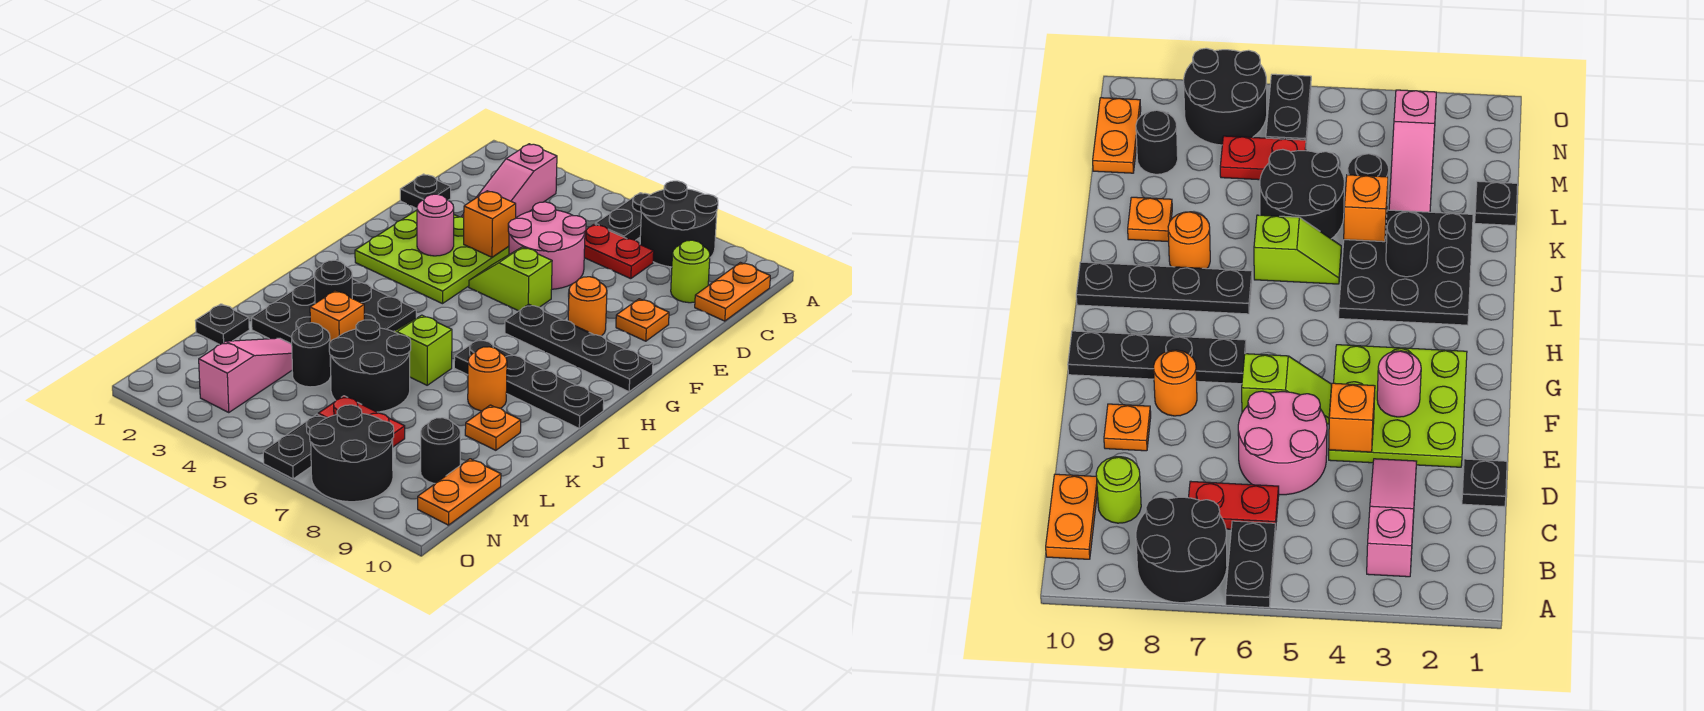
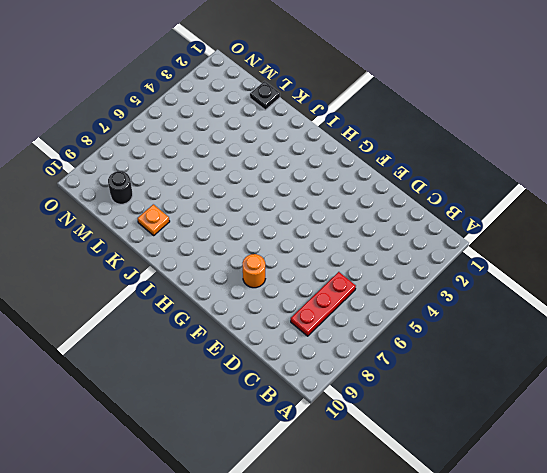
red plate C6:C8 level 1 -> red plate C6:C7 level 1
none -> black plate A6:B6 level 1
none -> black round brick A7:B8 level 1
none -> pink slope B3:D3 level 1 top B
none -> orange plate B10:C10 level 1

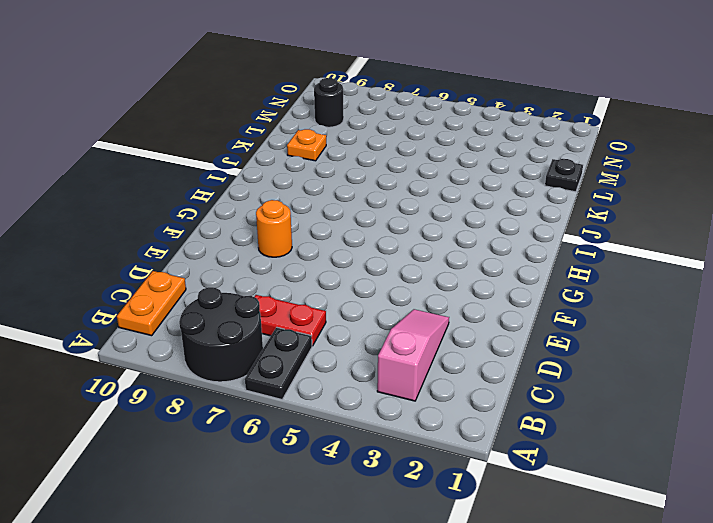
none -> lime round brick C9 level 1
none -> black plate D1 level 1
none -> pink round brick D5:E6 level 1
none -> lime plate E2:G4 level 1

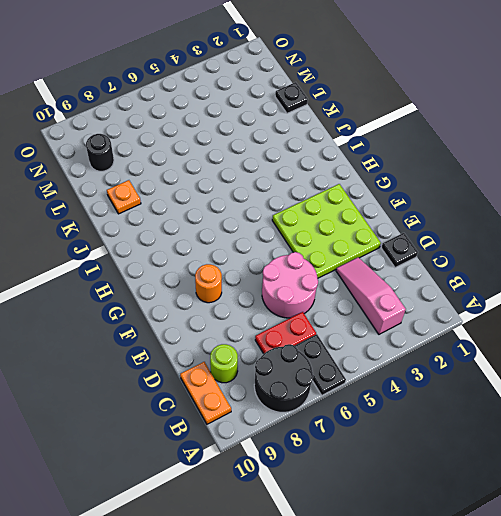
none -> orange plate E9 level 1
none -> lime slope F5:F6 level 1 top 6
none -> black plate G7:G10 level 1
none -> black plate I2:K4 level 1

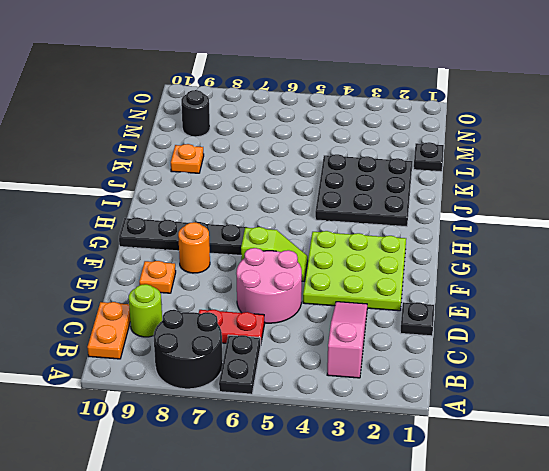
none -> black plate I7:I10 level 1
none -> lime slope J5:J6 level 1 top 6
none -> orange round brick J8 level 1
none -> black round brick K5:L6 level 1

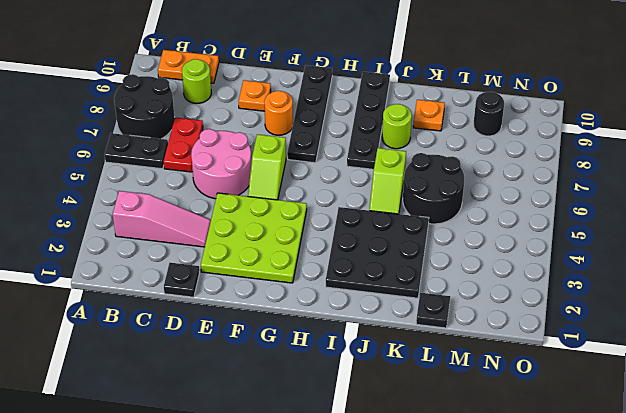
lime round brick J8 level 1 -> orange round brick J8 level 1
none -> pink slope L3:N3 level 1 top N
none -> black round brick L4 level 1
none -> red plate M6:M7 level 1
none -> orange plate M10:N10 level 1

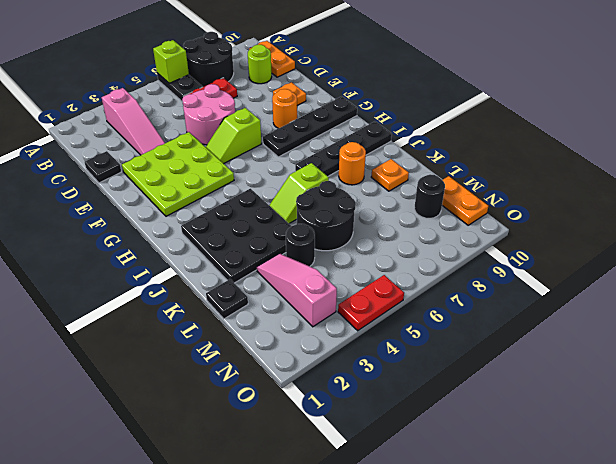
lime brick A6 level 2 -> none
red plate O4:O5 level 1 -> red plate M6:M7 level 1
none -> black plate N6:O6 level 1
none -> black round brick N7:O8 level 1
none -> orange brick E4 level 2
none -> pink round brick F3 level 2

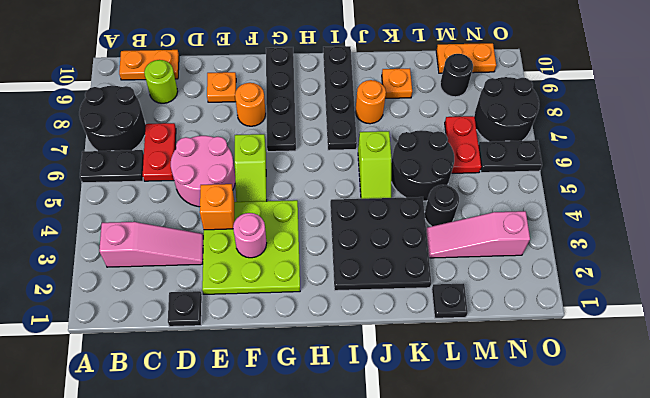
none -> black round brick J3 level 2
none -> orange brick K4 level 2

